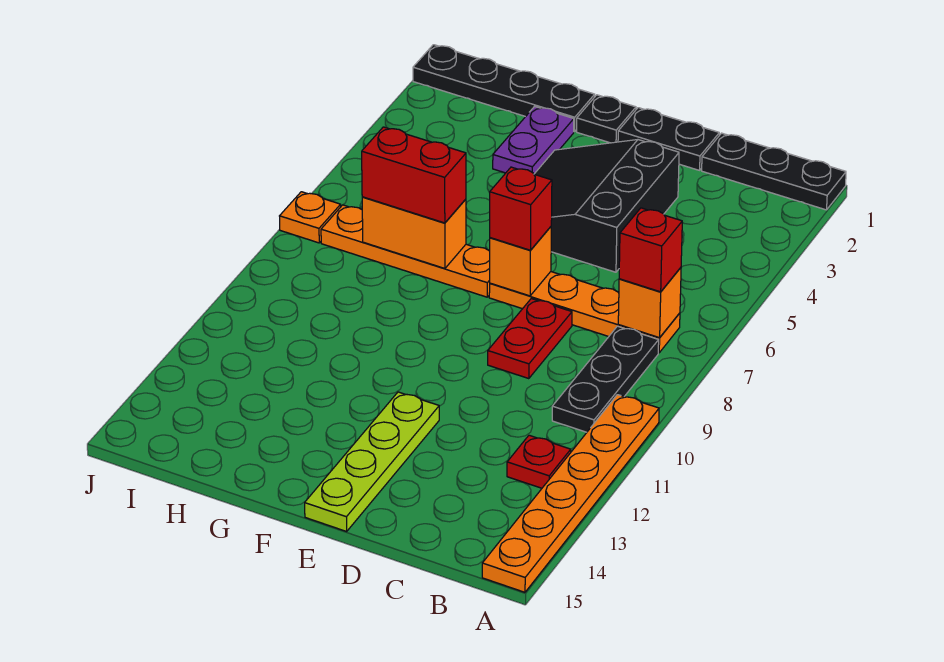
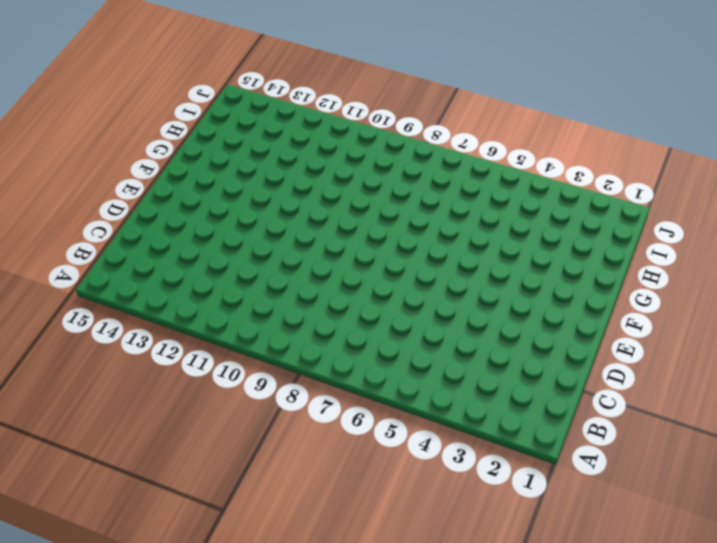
none -> black plate A1:C1 level 1
none -> orange plate A10:A15 level 1
none -> orange plate B7:E7 level 1

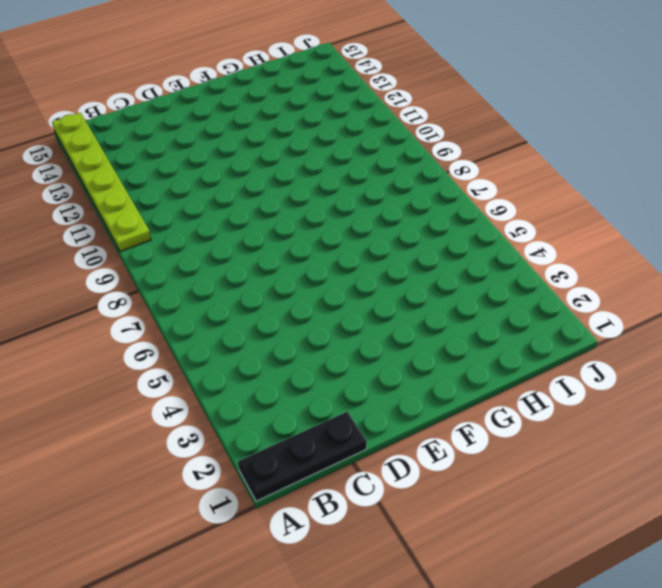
lime plate A10:A15 level 1 -> orange plate A10:A15 level 1
none -> orange plate B7:E7 level 1
none -> black plate B8:B10 level 1
none -> red plate B12 level 1

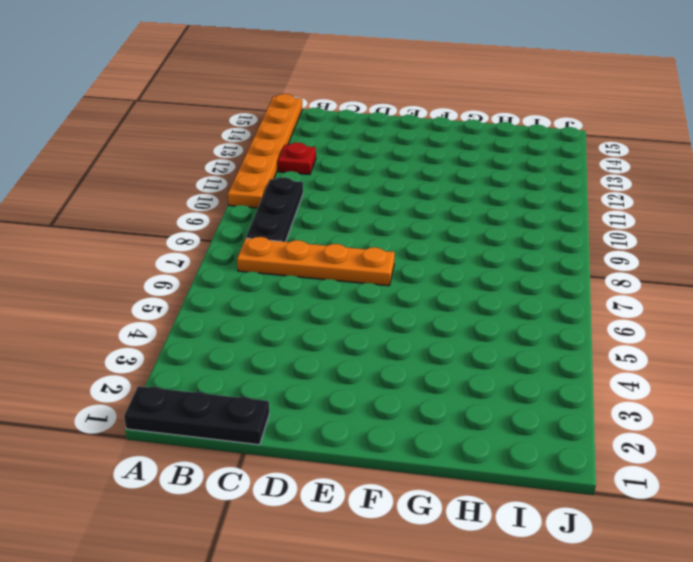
none -> black plate D1:E1 level 1
none -> black slope D3:F5 level 1 top D
none -> red plate D8:D9 level 1

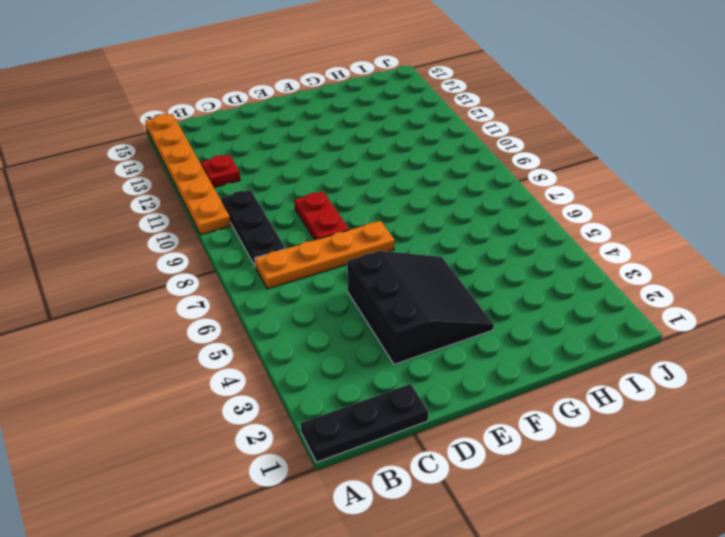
none -> black plate D1:E1 level 1
none -> lime plate E12:E15 level 1
none -> black plate F1 level 1

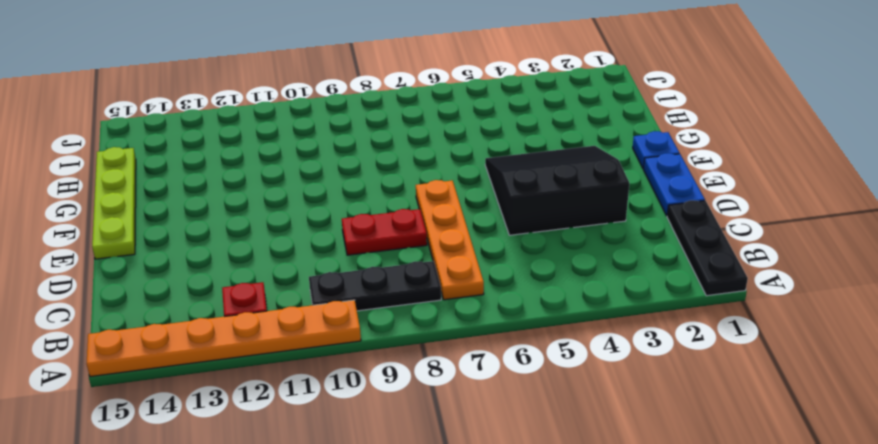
blue plate D1:E1 level 1 -> black plate D1:E1 level 1
lime plate E15:H15 level 1 -> lime plate E12:E15 level 1
blue plate F1 level 1 -> black plate F1 level 1
none -> orange plate F7:I7 level 1
none -> black plate G1:J1 level 1
none -> purple plate G2:G3 level 1

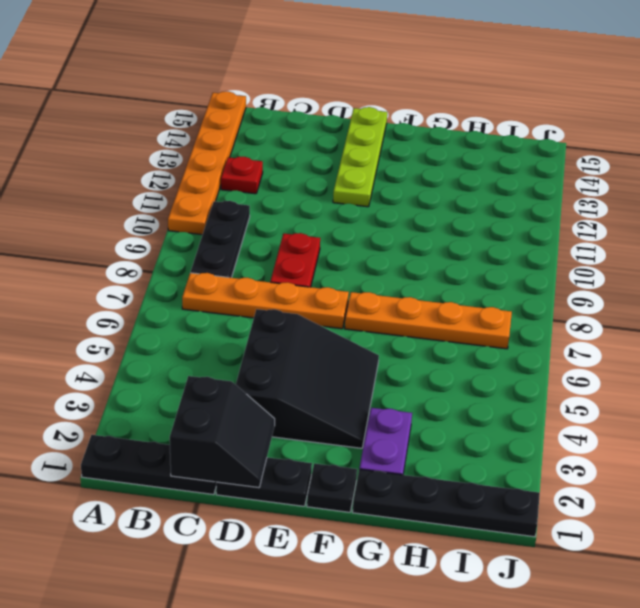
black slope C1:D2 level 2 top C -> none
none -> orange plate J7 level 1
none -> orange brick B7 level 2
none -> orange brick E7 level 2

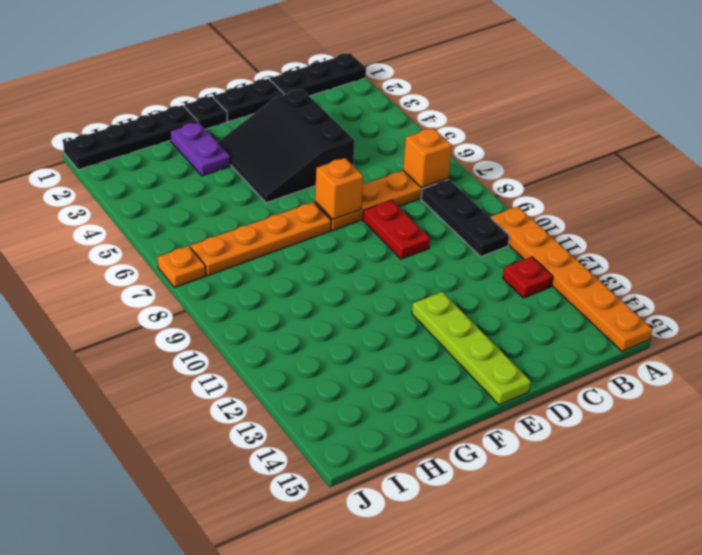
none -> orange brick G7:H7 level 2
none -> red brick B7 level 3
none -> red brick E7 level 3

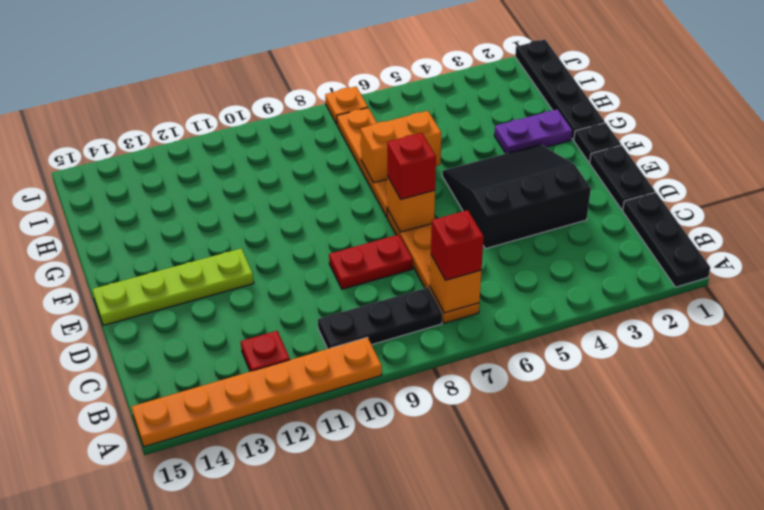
orange brick G6:G7 level 2 -> orange brick G7:H7 level 2
none -> red brick G7:H7 level 3

